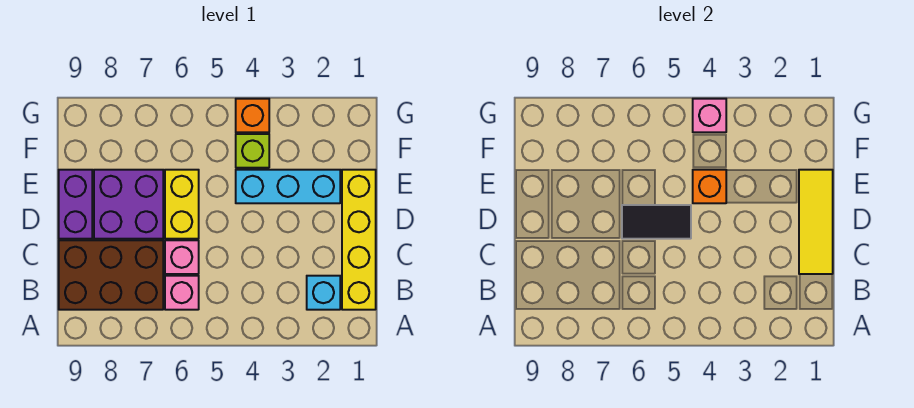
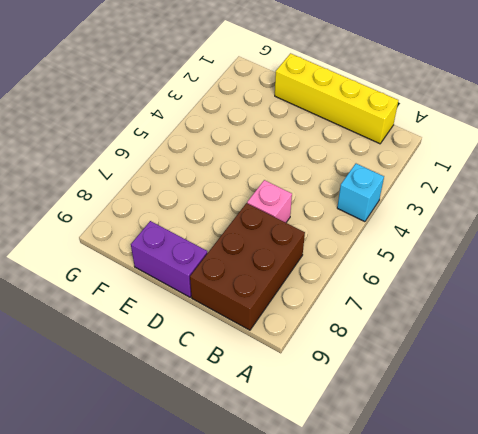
cyan brick A4 level 1 -> cyan brick B2 level 1
none -> pink brick B6 level 1
none -> yellow brick D6:E6 level 1
none -> purple brick D7:E8 level 1

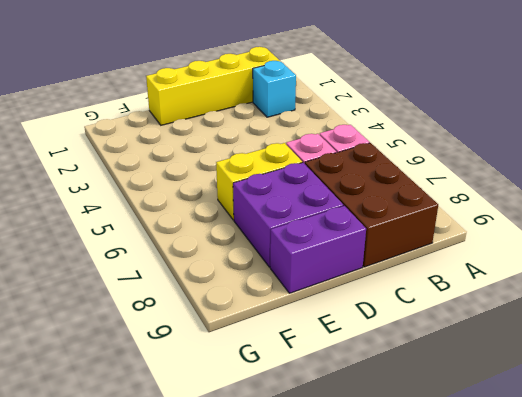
none -> cyan brick E2:E4 level 1
none -> lime brick F4 level 1
none -> orange brick G4 level 1

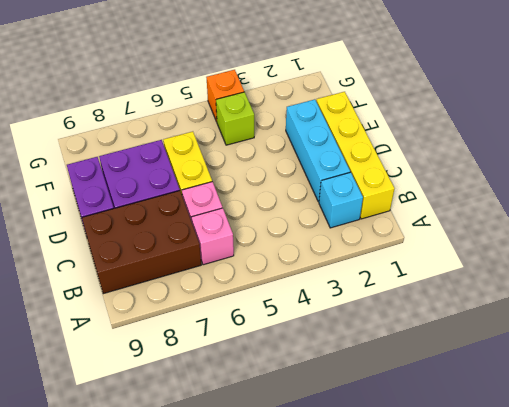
cyan brick C2:E2 level 1 -> cyan brick E2:E4 level 1
none -> yellow tile C1:E1 level 2
none -> black tile D5:D6 level 2
none -> orange brick E4 level 2

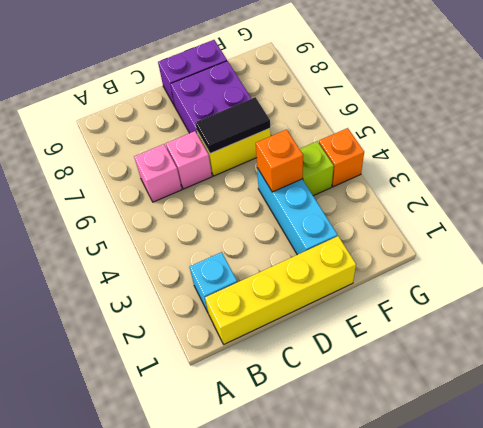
black tile D6:E6 level 2 -> black tile D5:D6 level 2
none -> brown brick B7:C9 level 1
none -> yellow tile C1:E1 level 2
none -> pink brick G4 level 2

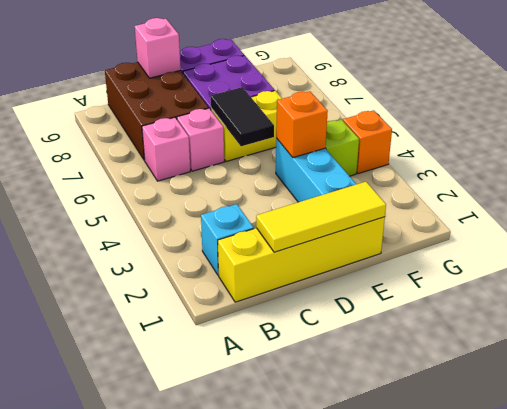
pink brick C9 level 2 -> pink brick G4 level 2

